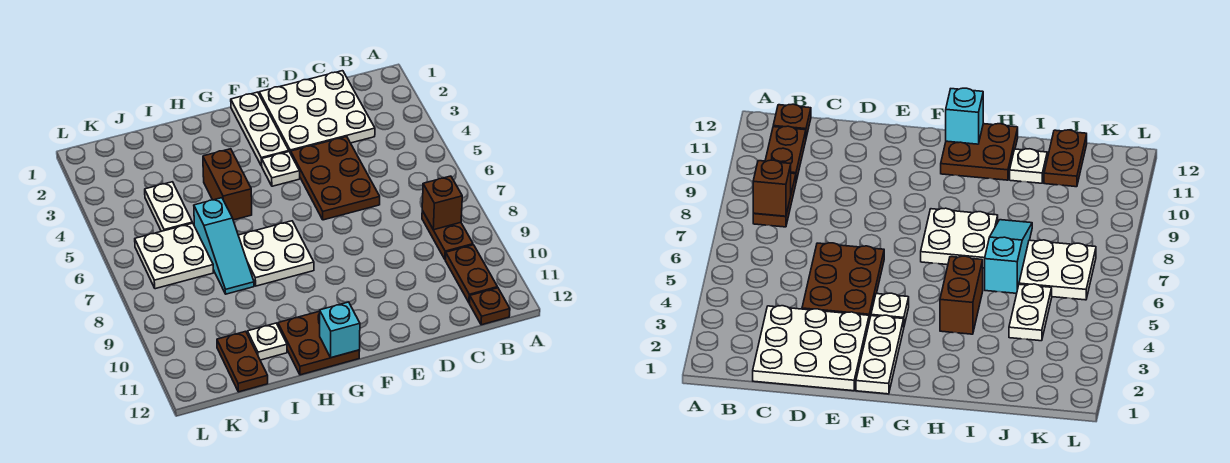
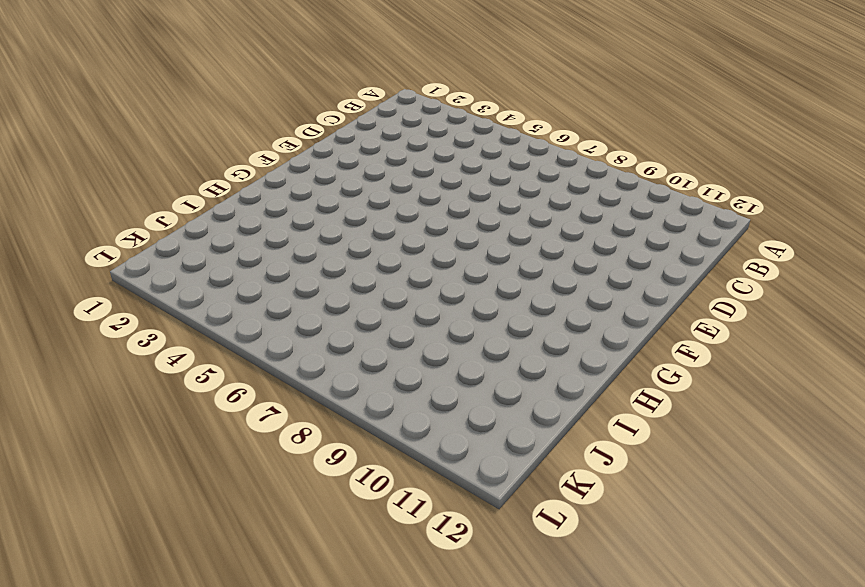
none -> brown plate B8:B9 level 1
none -> brown plate B10:B11 level 1
none -> brown plate B12 level 1

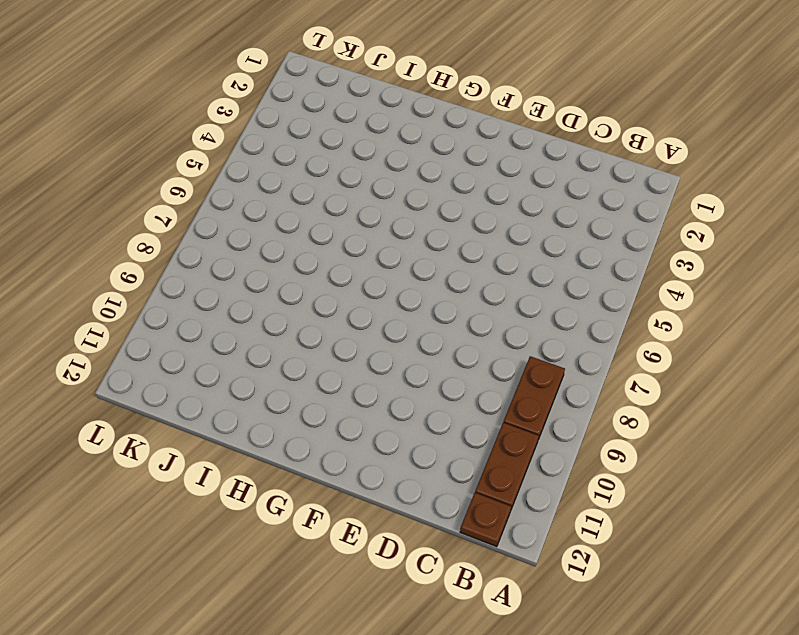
none -> white plate C1:E3 level 1
none -> brown plate D4:E6 level 1
none -> white plate F1:F3 level 1

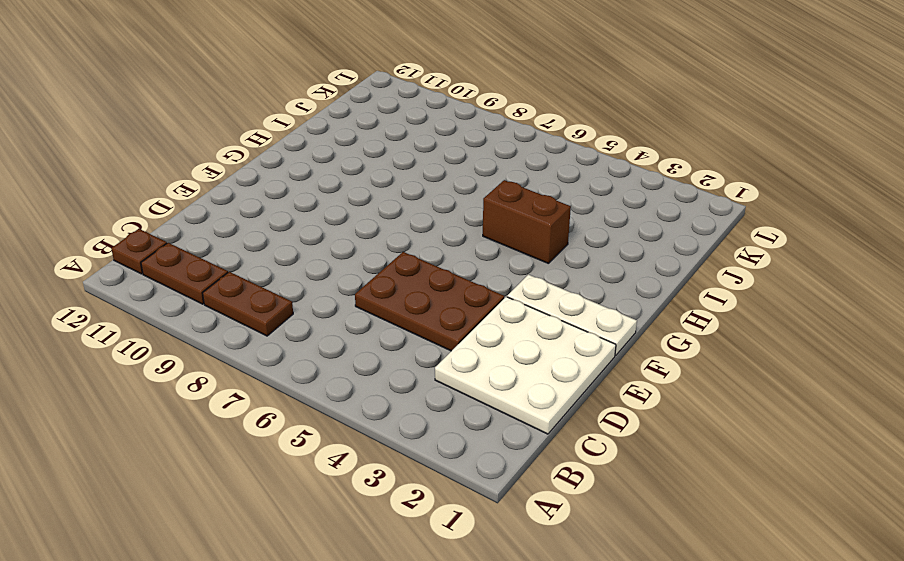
none -> white plate F4 level 1
none -> white plate G7:H8 level 1
none -> brown plate G11:H12 level 1

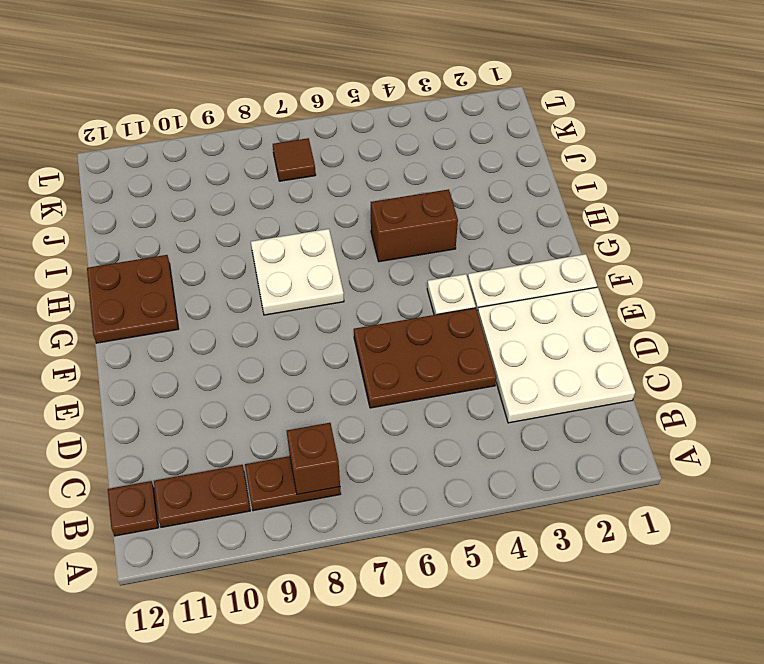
brown tile K7 level 1 -> white plate J6:K7 level 1
none -> cyan slope I6:I8 level 1 top 6
none -> white plate I11 level 1
none -> white plate J4:J5 level 1

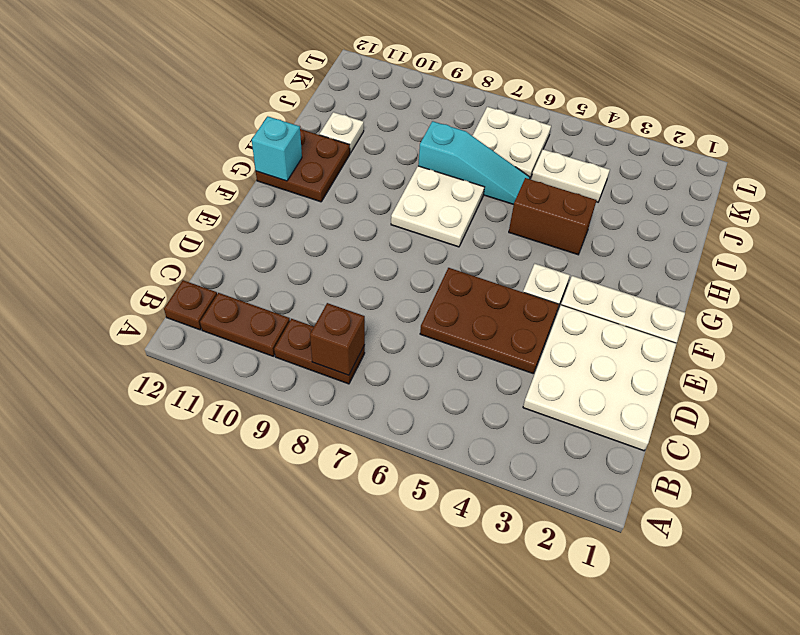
cyan slope I6:I8 level 1 top 8 -> cyan slope I6:I8 level 1 top 6
none -> brown plate J11:J12 level 1

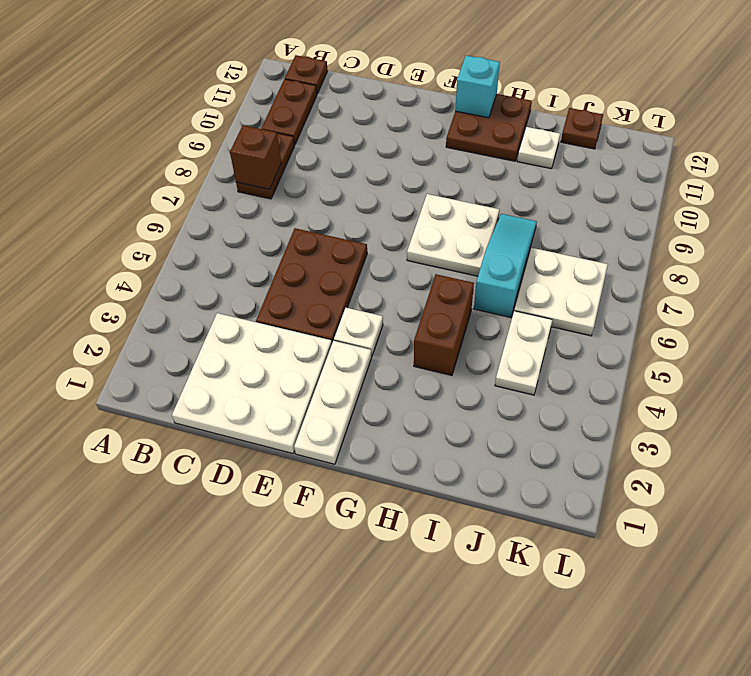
brown plate J12 level 1 -> brown plate J11:J12 level 1

